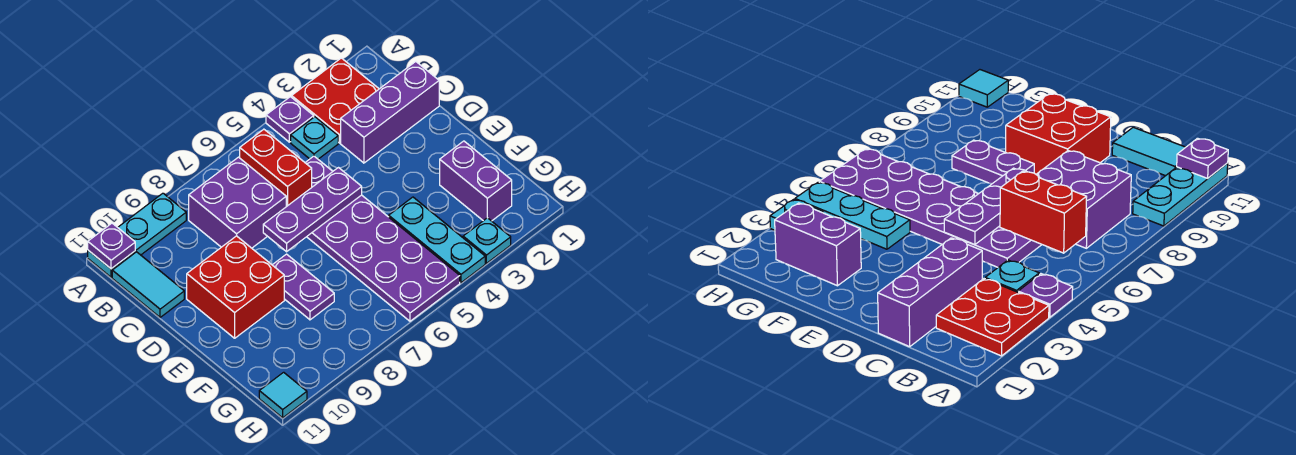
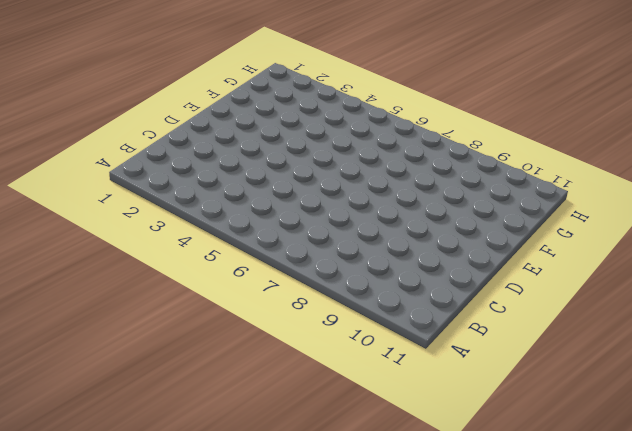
none -> red plate A2:B3 level 1
none -> purple plate A4 level 1
none -> cyan plate A9:A11 level 1

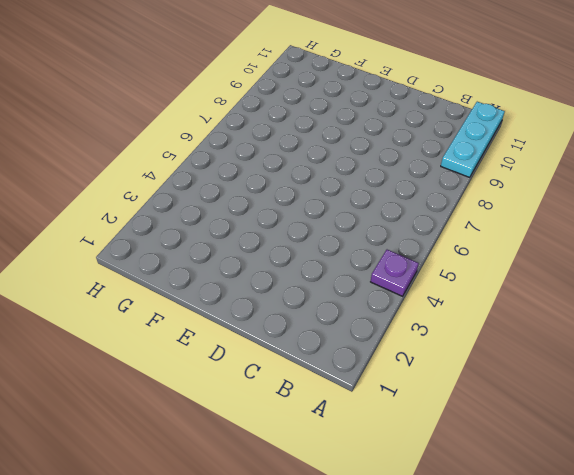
none -> red plate A2:B3 level 1
none -> cyan plate B4 level 1
none -> purple brick B7:C8 level 1

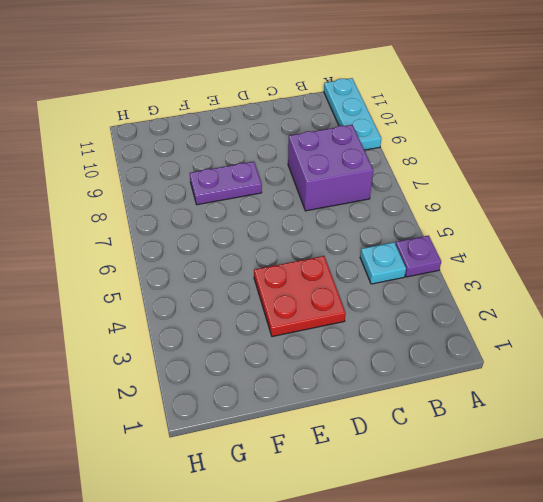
red plate D3:E4 level 1 -> red plate A2:B3 level 1
none -> cyan tile B11:C11 level 1
none -> purple brick C1:C3 level 1
none -> purple plate C5:H6 level 1

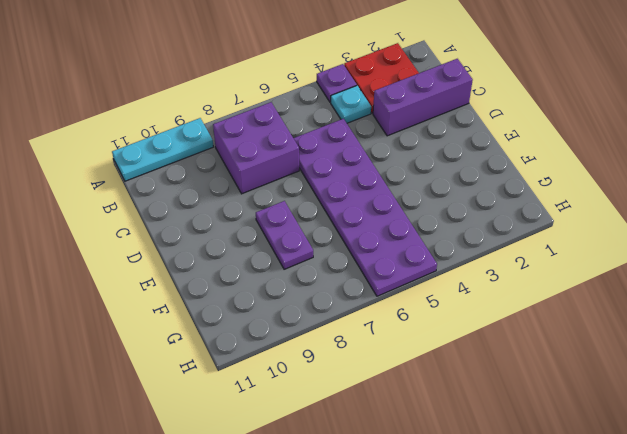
none -> cyan tile B11:C11 level 1
none -> red brick D9:E10 level 1
none -> purple brick F2:G2 level 1

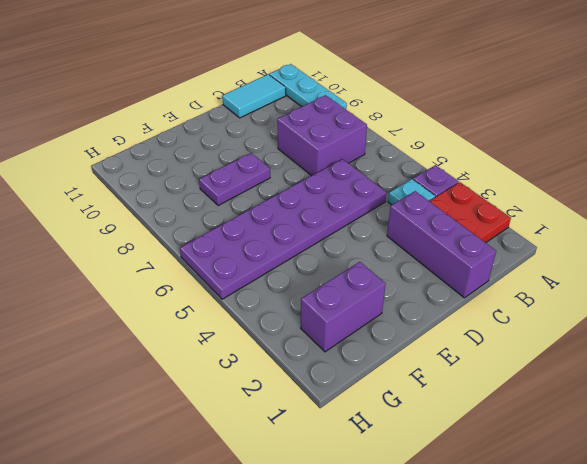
none -> red brick D9:E10 level 1
none -> cyan plate F4:H4 level 1
none -> cyan plate H3 level 1

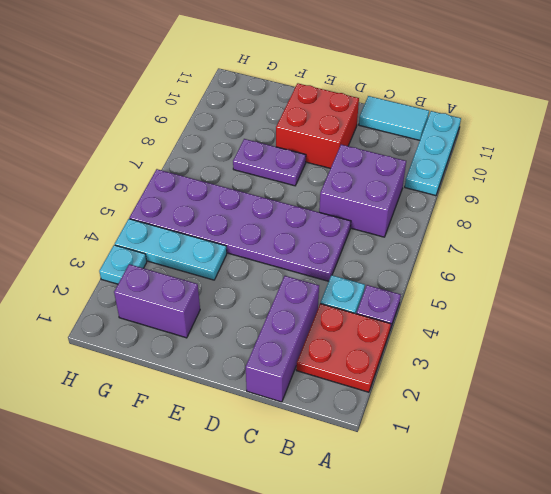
none -> cyan tile H11 level 1
none -> purple plate A11 level 2
none -> red brick B6:C6 level 2

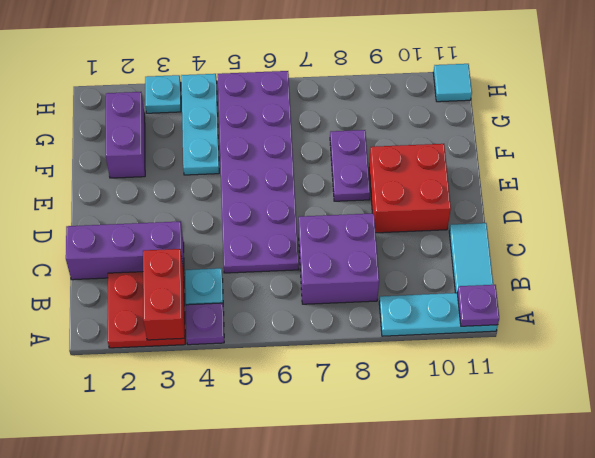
red brick A3:B3 level 2 -> red brick B6:C6 level 2
none -> purple plate D5:D7 level 2

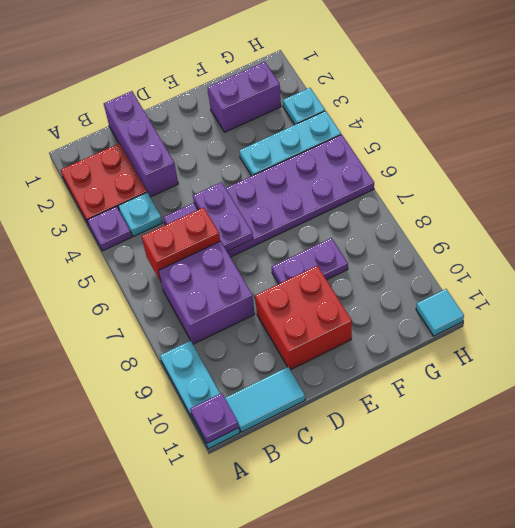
purple plate D5:D6 level 2 -> purple plate D5:D7 level 2

